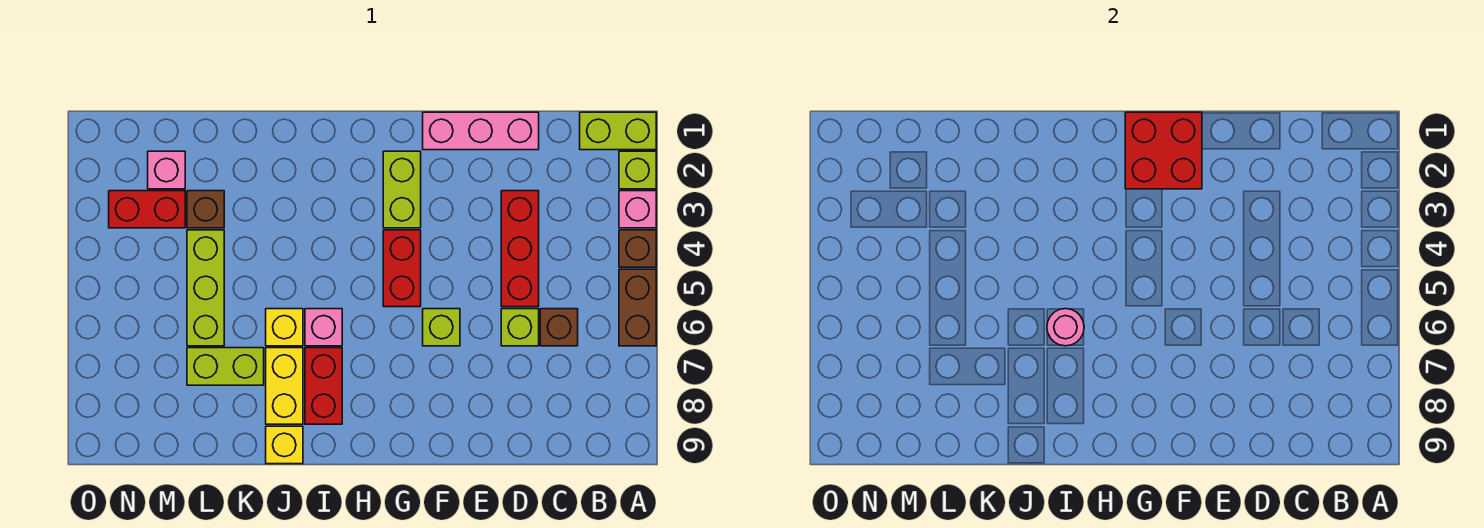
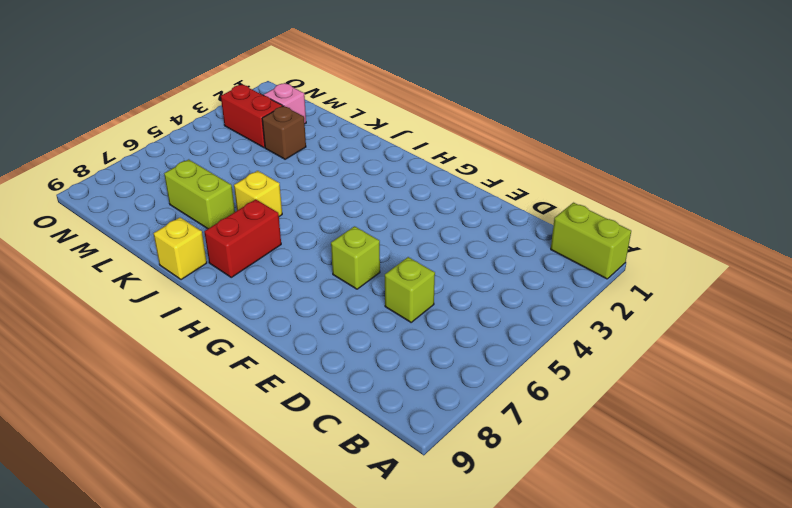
none -> lime brick A2 level 1
none -> pink brick A3 level 1
none -> brown brick A4 level 1

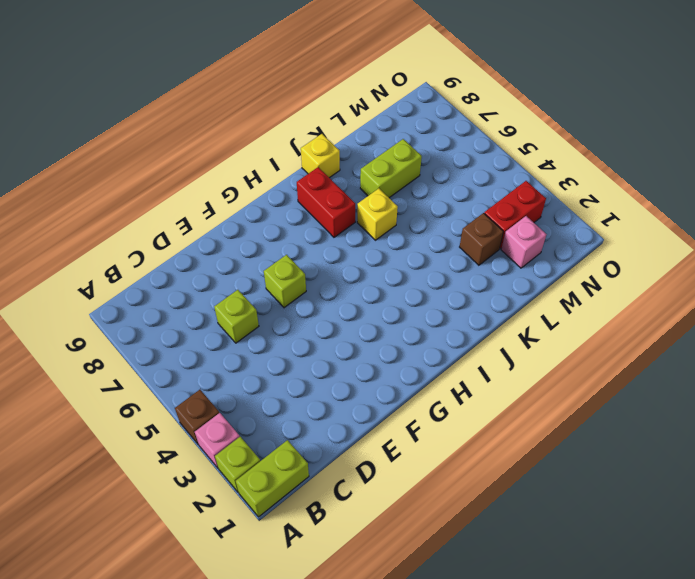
none -> brown brick A5:A6 level 1
none -> brown brick C6 level 1
none -> pink brick D1:F1 level 1

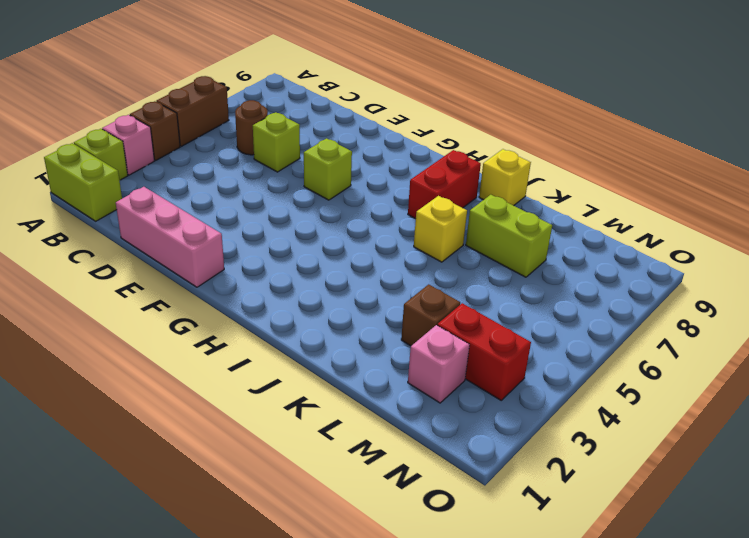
brown round brick C6 level 1 -> brown brick C6 level 1
none -> red brick D3:D5 level 1
none -> lime brick G2:G3 level 1
none -> red brick G4:G5 level 1

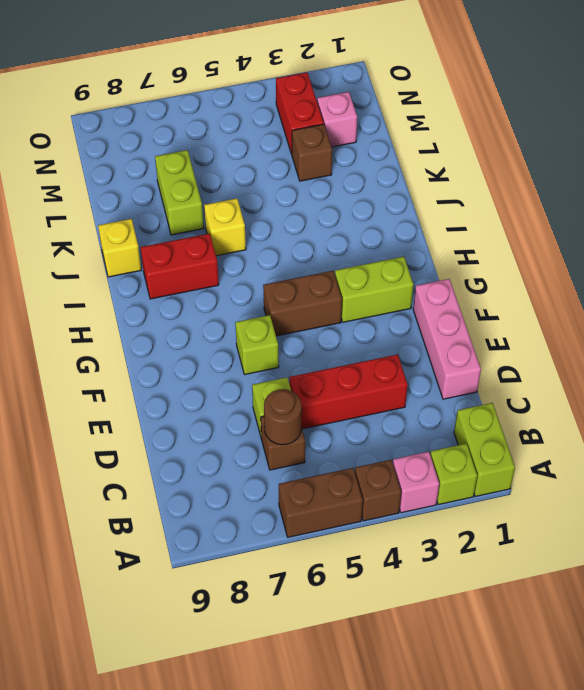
brown round brick C6 level 2 -> none
brown brick G4:G5 level 1 -> red brick G4:G5 level 1
none -> pink brick I6 level 1
none -> yellow brick J7:J8 level 1
none -> lime brick L4:L6 level 1

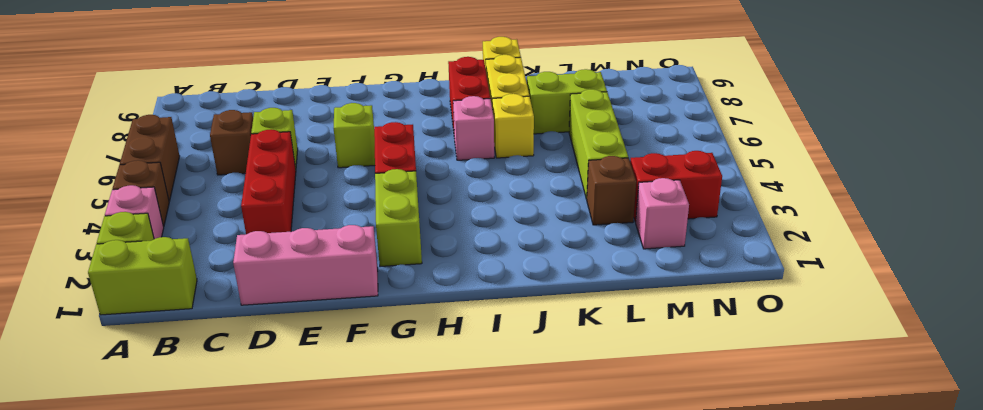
none -> red brick F1:G2 level 2
none -> pink round brick I6 level 2

